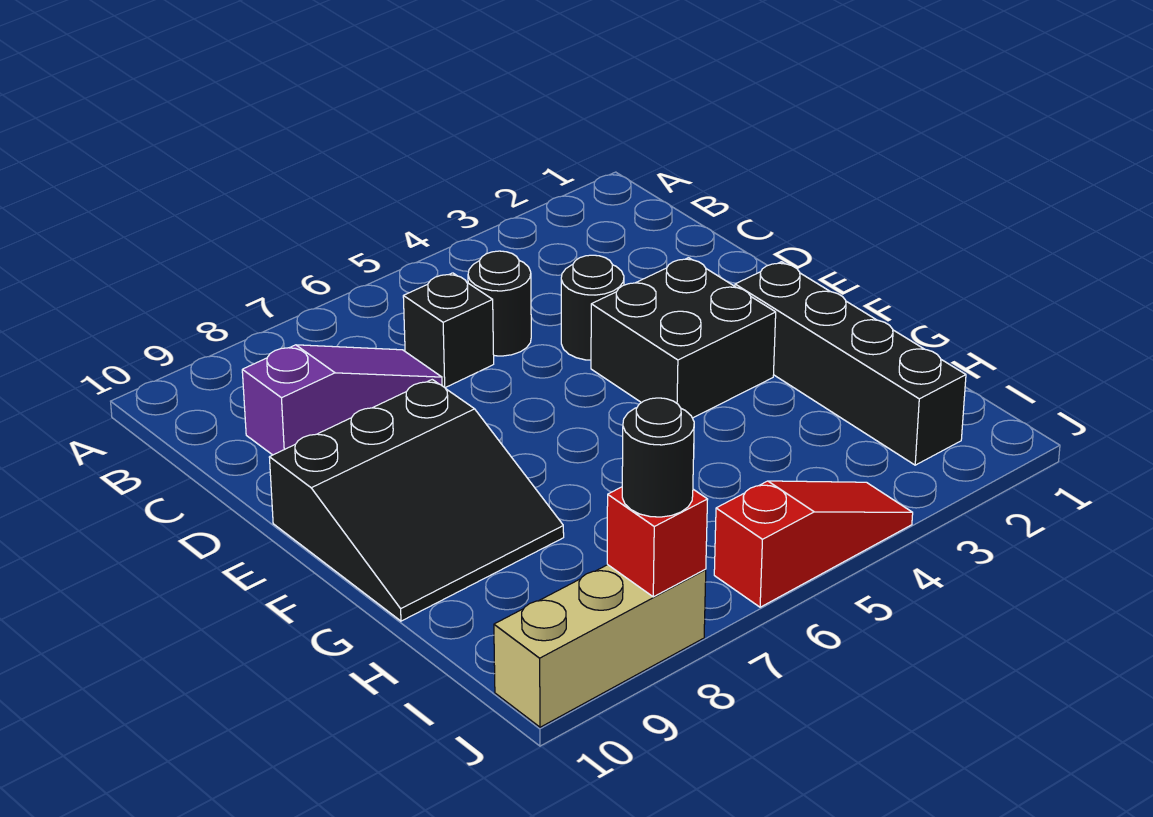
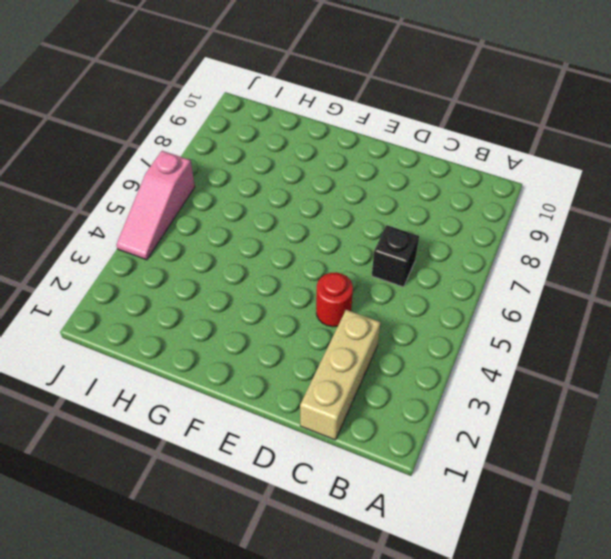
tan brick C1:C3 level 1 -> tan brick J8:J10 level 1
red round brick D4 level 1 -> black round brick D4 level 1
pink slope J4:J6 level 1 top 6 -> red slope J4:J6 level 1 top 6
none -> black round brick C5 level 1
none -> purple slope C7:C9 level 1 top 9

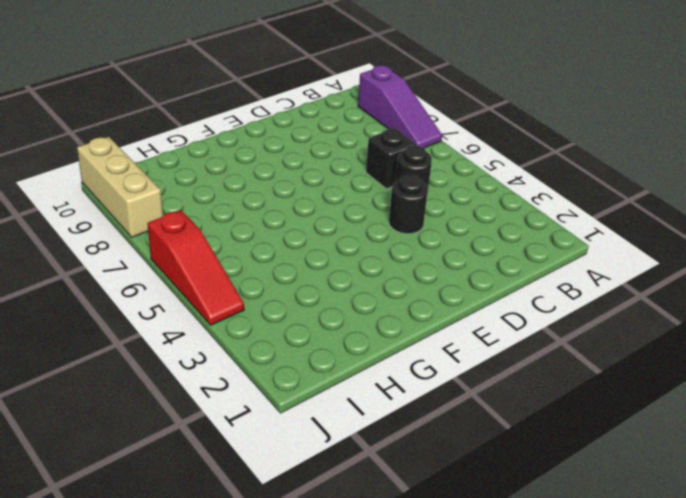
purple slope A7:A9 level 1 top 9 -> purple slope C7:C9 level 1 top 9
none -> black brick E3:F4 level 1
none -> black slope E8:G10 level 1 top E

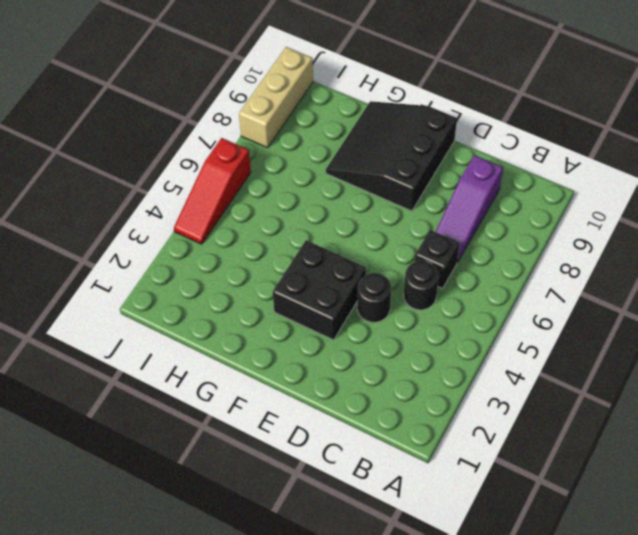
none -> black brick F2:I2 level 1
none -> red brick J8 level 2

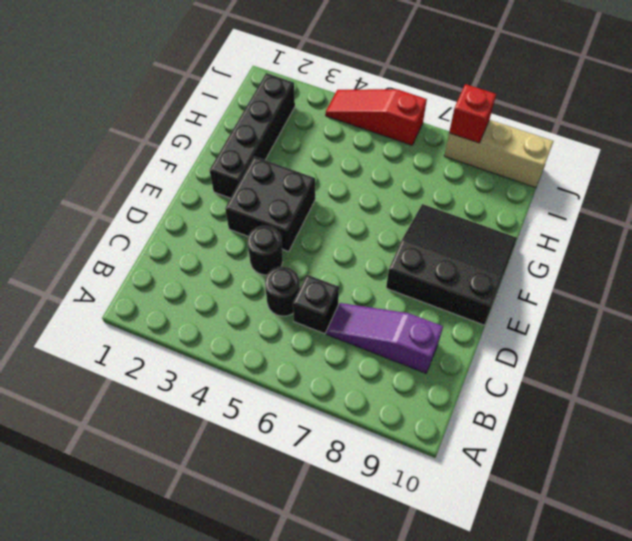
none -> black round brick J8 level 3

